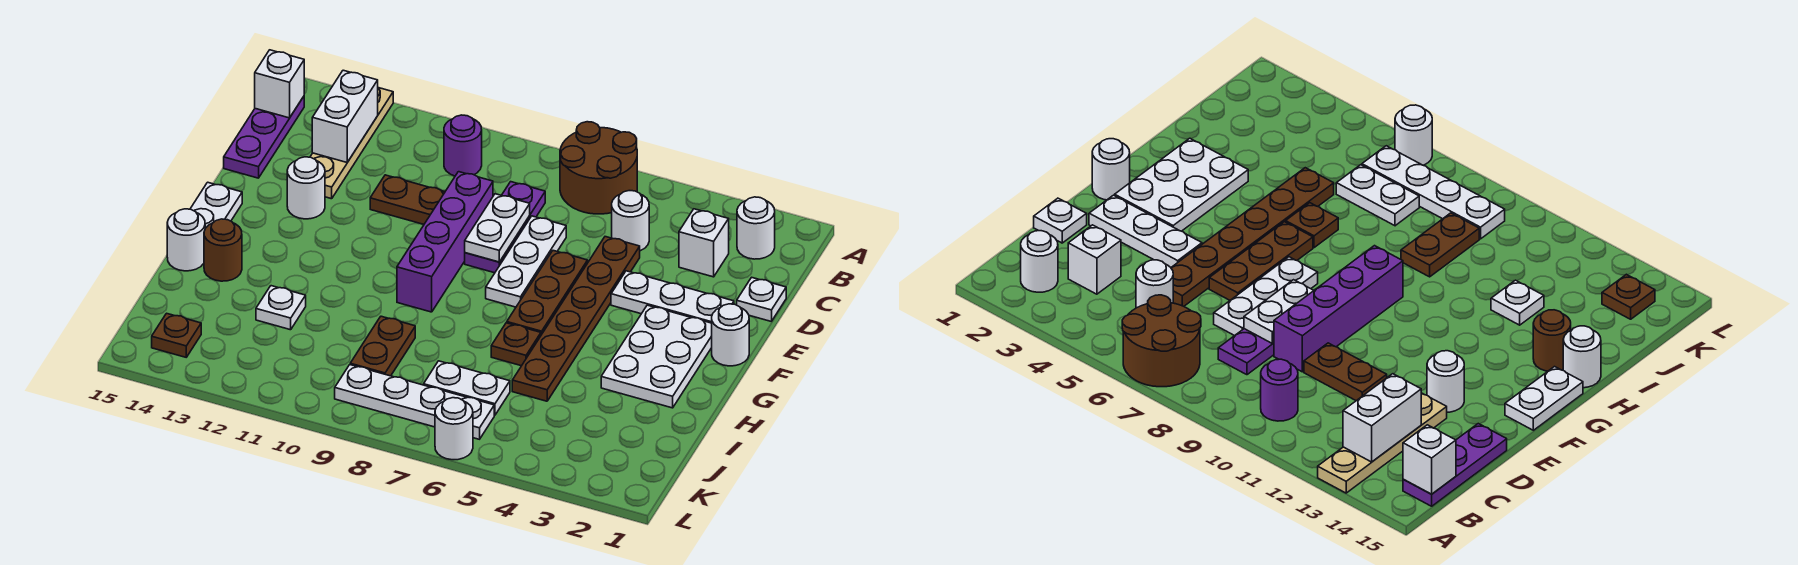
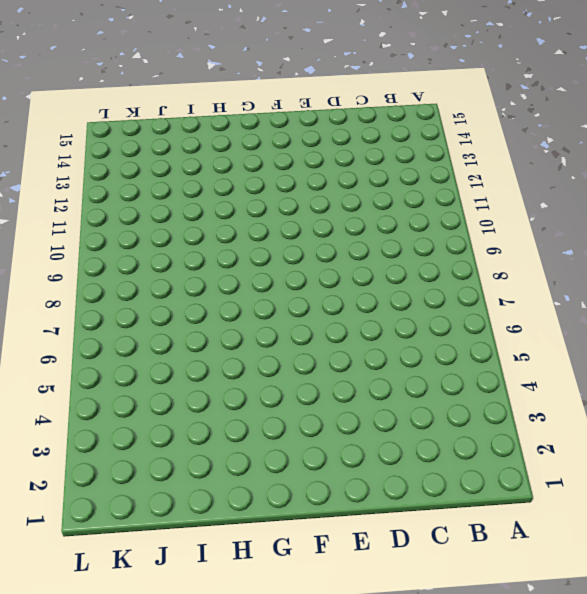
none -> brown round brick A6:B7 level 1
none -> tan plate A13:D13 level 1
none -> white round brick B2 level 1
none -> purple round brick B10 level 1

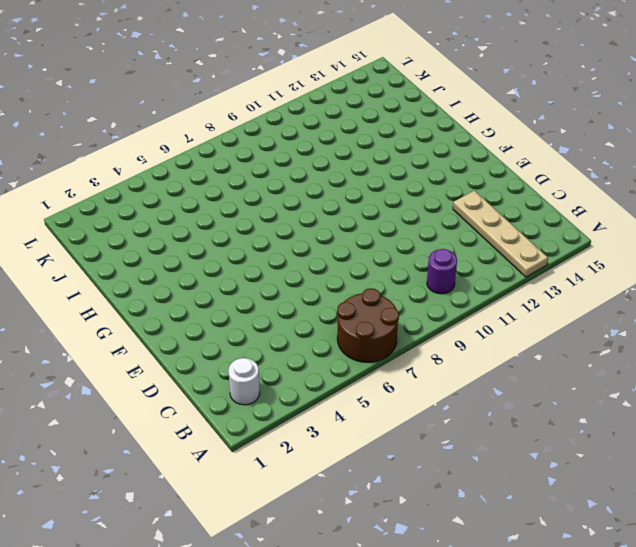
none -> purple plate B15:D15 level 1
none -> white brick C3 level 1
none -> white round brick C5 level 1
none -> purple plate C8:E8 level 1

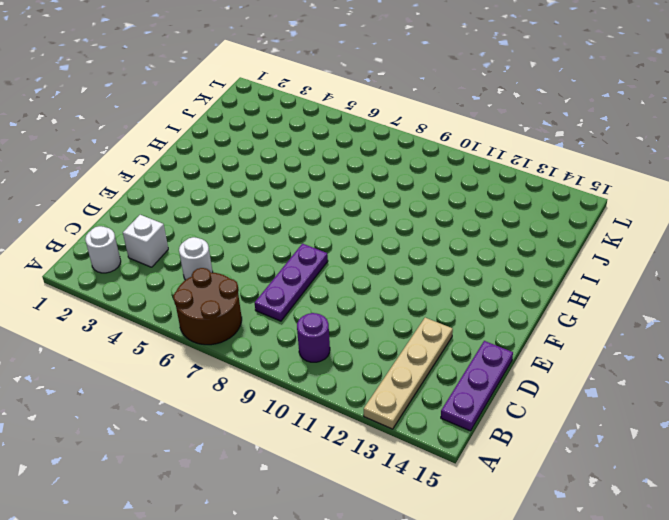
none -> white plate D1 level 1
none -> brown plate D5:I5 level 1
none -> white plate D7:F7 level 1
none -> purple brick D9:G9 level 1

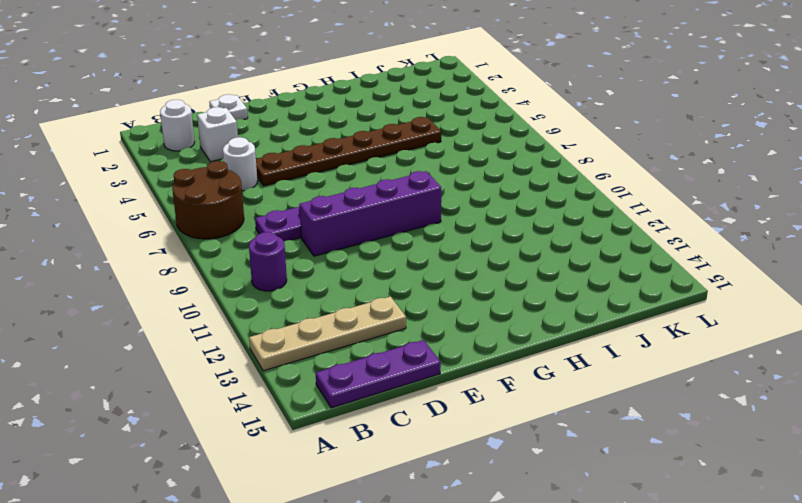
none -> white plate D7:F7 level 1
none -> brown plate D10:D11 level 1
none -> white plate E2:E4 level 1
none -> brown plate E6:G6 level 1

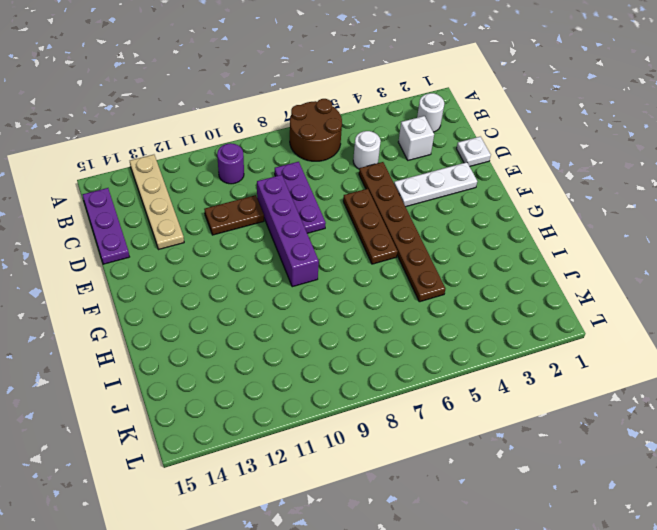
none -> white plate D7:F7 level 1
none -> white round brick E13 level 1
none -> white round brick F1 level 1
none -> white plate F2:H3 level 1

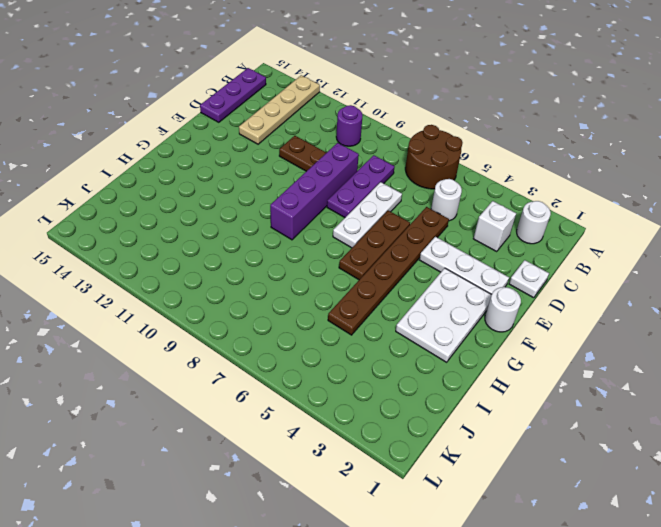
none -> white round brick E13 level 1
none -> white plate F15:G15 level 1
none -> brown plate H6 level 1
none -> brown round brick H14 level 1

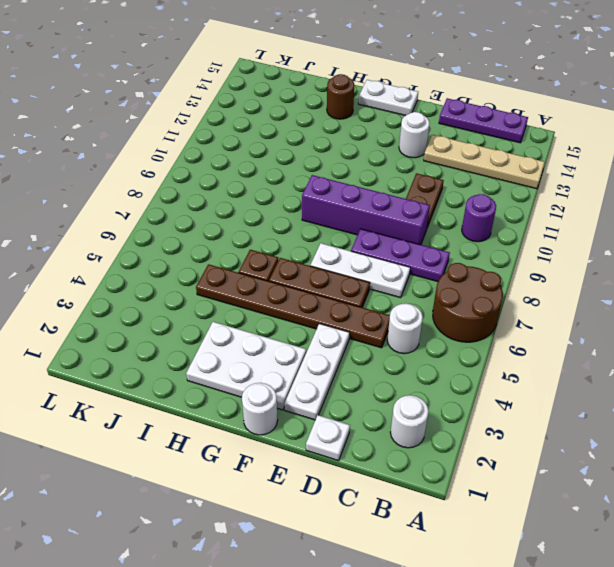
none -> white brick C3 level 1
none -> white round brick H15 level 1
none -> brown plate I9:J9 level 1
none -> white plate I12 level 1

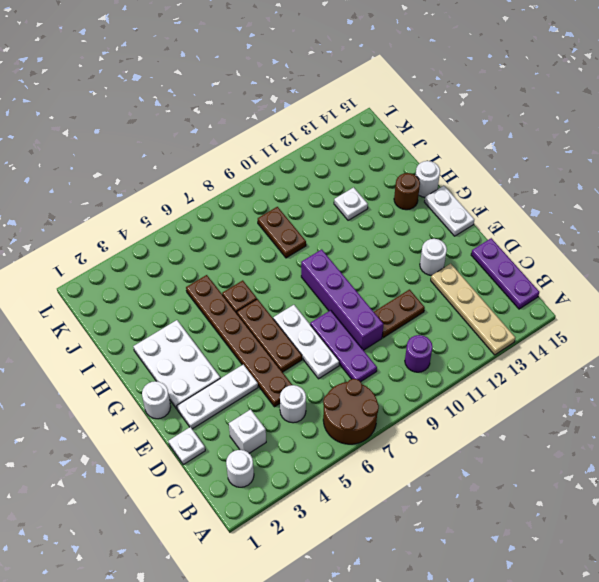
none -> white plate J6:J7 level 1
none -> white plate K6:K9 level 1
none -> brown plate K14 level 1
none -> white round brick L6 level 1

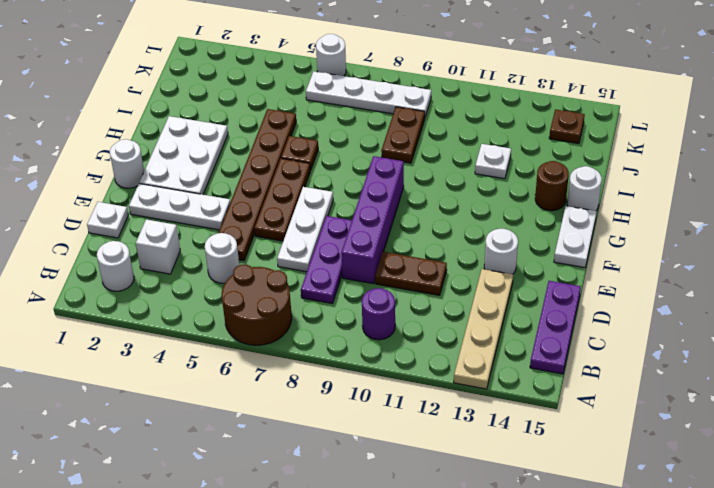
none -> white plate J6:J7 level 1
none -> white brick B13:C13 level 2
none -> white brick B15 level 2
none -> white plate D8:E8 level 2

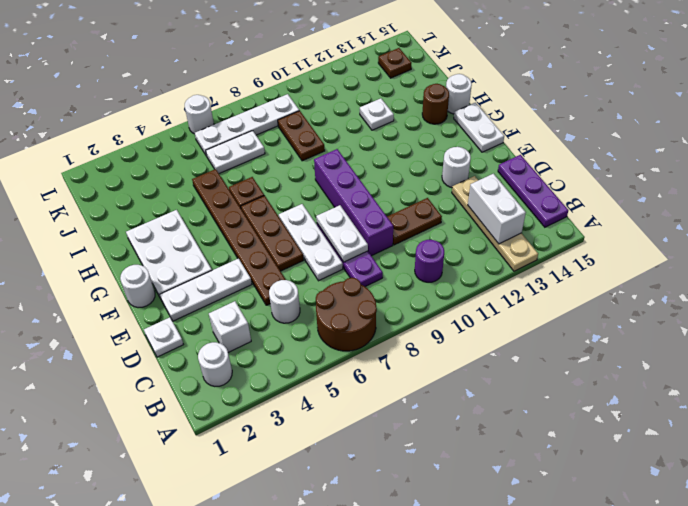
none -> white brick B15 level 2

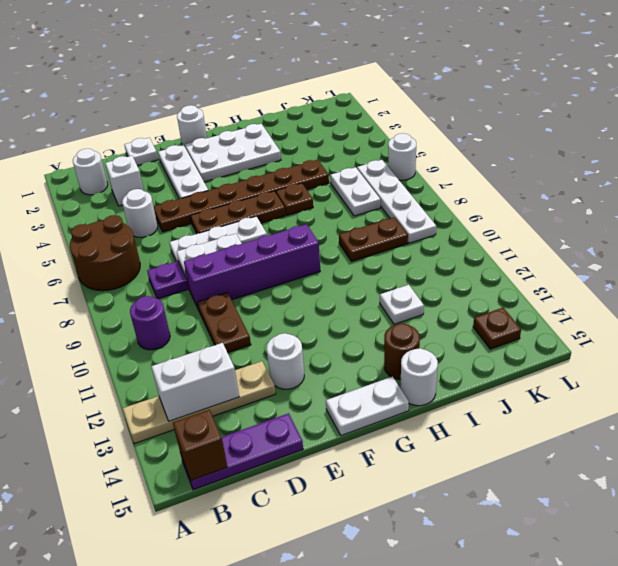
brown brick B15 level 2 -> white brick B15 level 2

